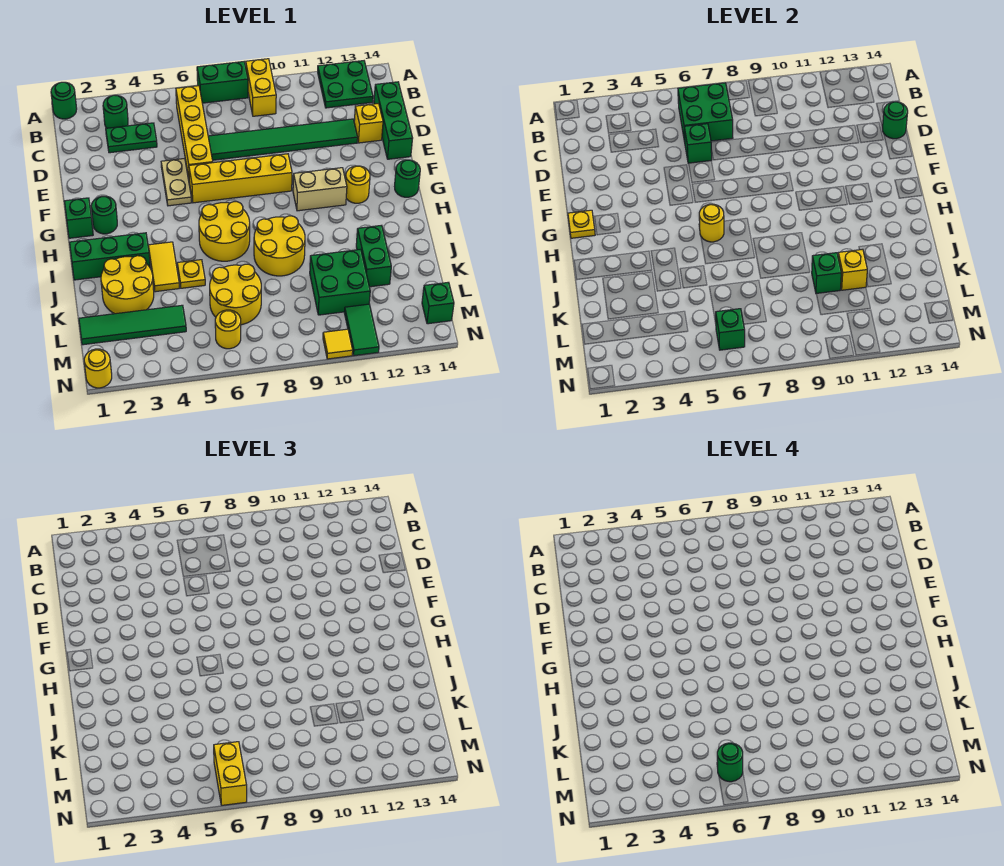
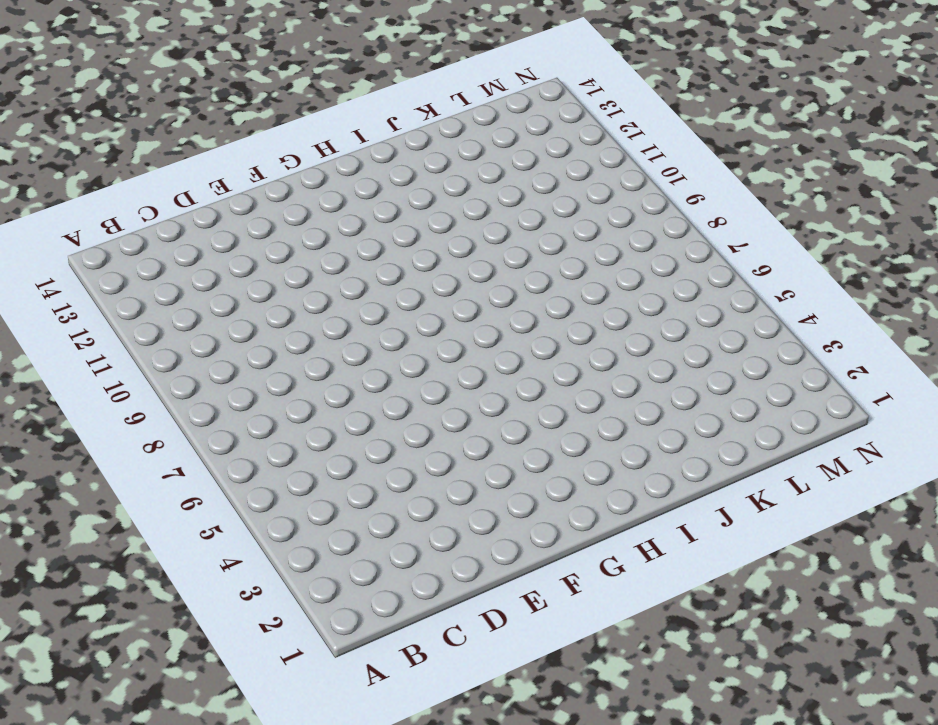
none -> green round brick A1 level 1
none -> green brick A7:A8 level 1
none -> yellow brick A9:B9 level 1
none -> green plate A12:B13 level 1

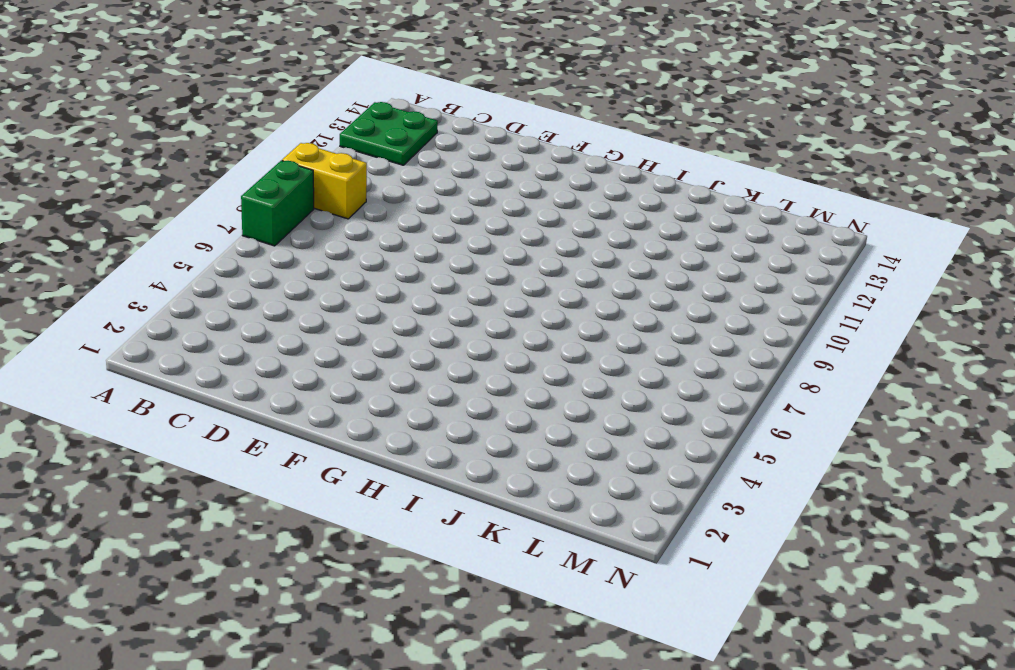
none -> green round brick A1 level 1
none -> green round brick B3 level 1
none -> yellow brick B6:E6 level 1
none -> green plate C3:C4 level 1

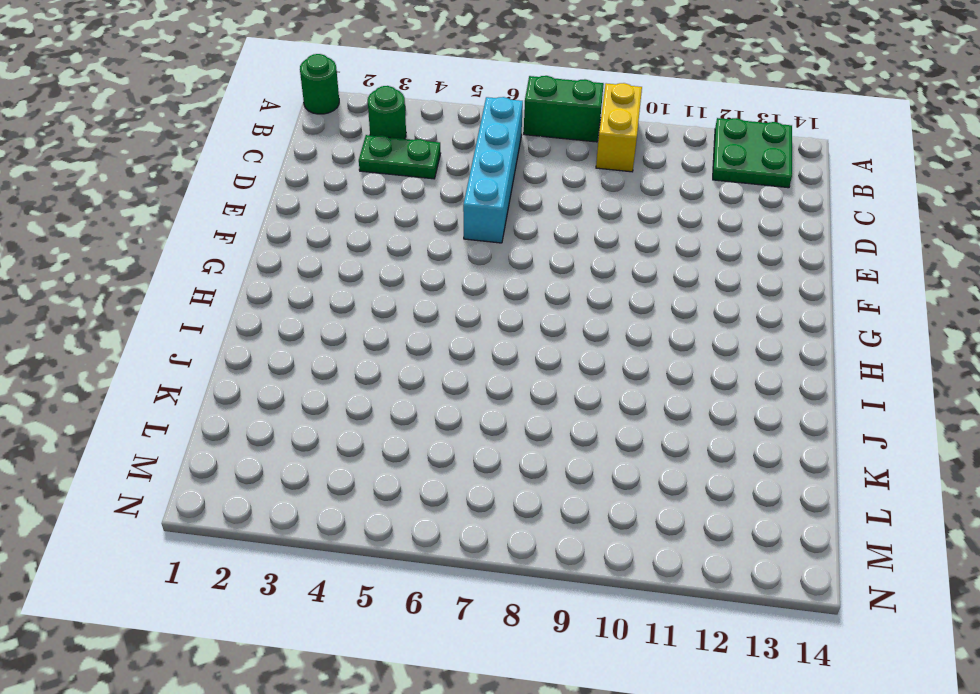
cyan brick B6:E6 level 1 -> yellow brick B6:E6 level 1
none -> green brick C14:E14 level 1
none -> green tile D7:D12 level 1
none -> yellow brick D13 level 1
none -> tan plate E5:F5 level 1

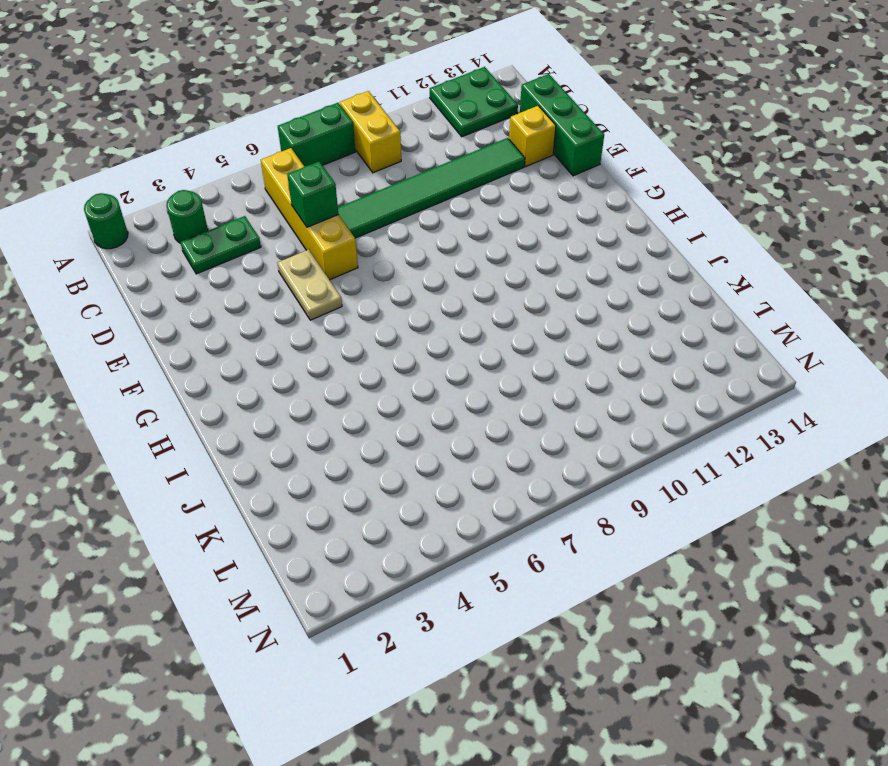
none -> yellow brick F6:F9 level 1
none -> green brick G1 level 1
none -> green round brick G2 level 1
none -> tan brick G10:G11 level 1

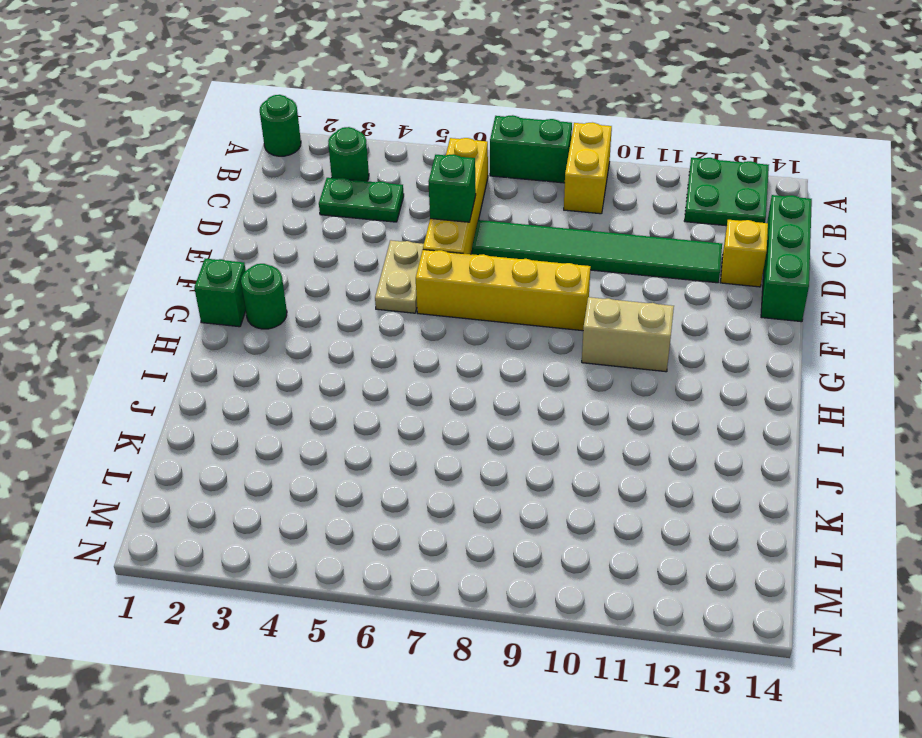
none -> yellow round brick G12 level 1
none -> green round brick G14 level 1
none -> yellow round brick H6:I7 level 1
none -> green brick I1:I3 level 1

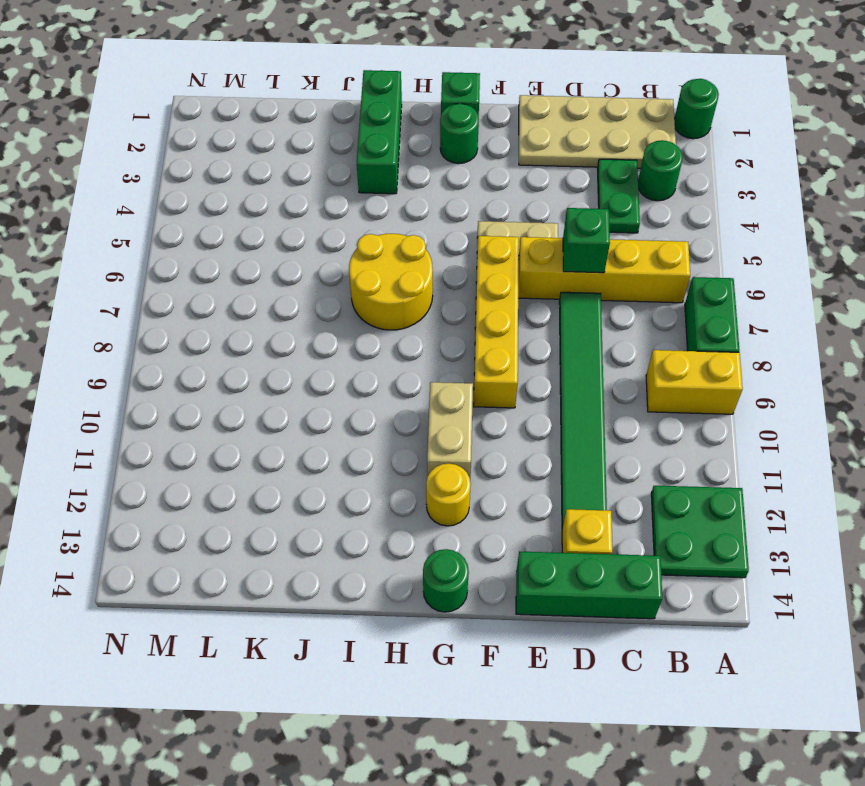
tan plate B1:E2 level 1 -> none
none -> yellow tile I4:J4 level 1
none -> yellow round brick I8:J9 level 1
none -> yellow round brick J2:K3 level 1
none -> yellow plate J5 level 1

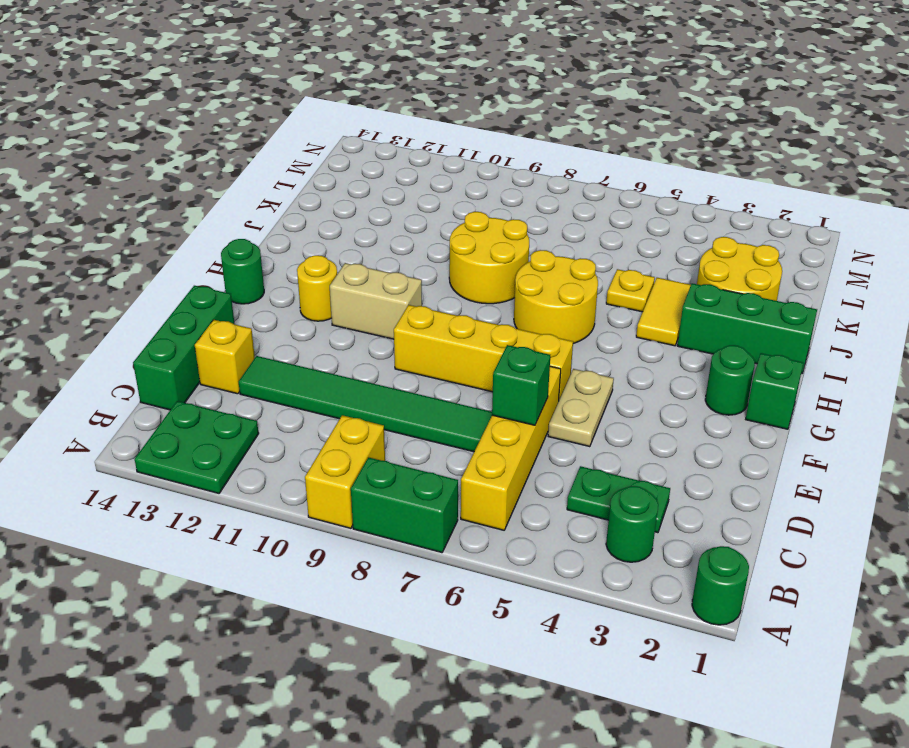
none -> green brick J12:K12 level 1
none -> yellow round brick K6:L7 level 1
none -> green brick K10:L11 level 1
none -> green tile L1:L4 level 1

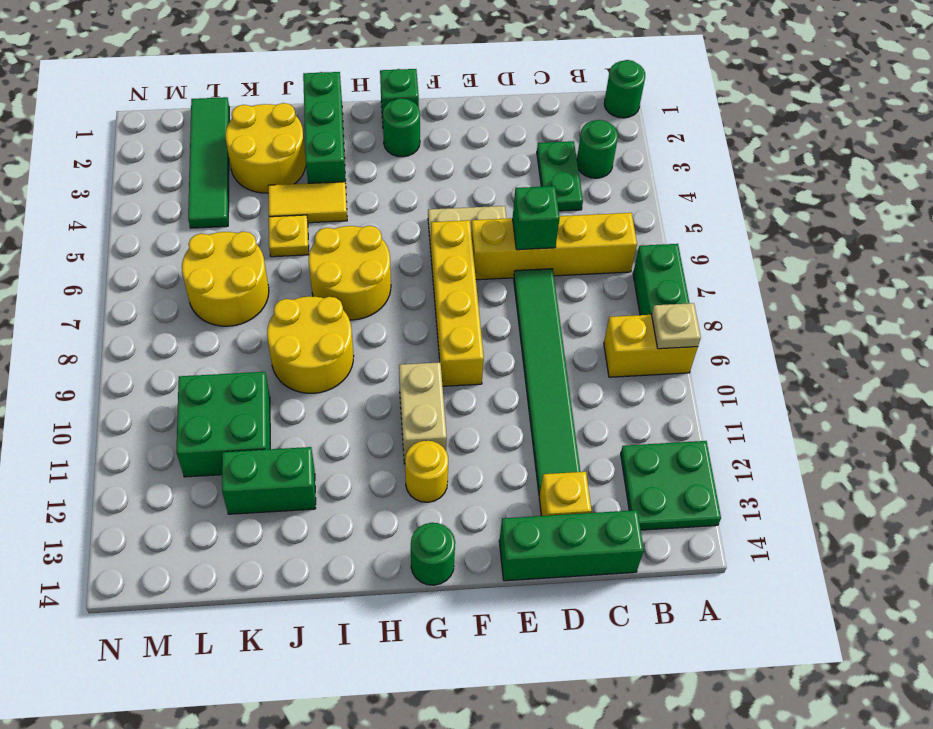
tan plate A9 level 2 -> none
none -> yellow round brick M6 level 1
none -> green tile M11:N11 level 1
none -> green brick M14 level 1
none -> yellow round brick N1 level 1

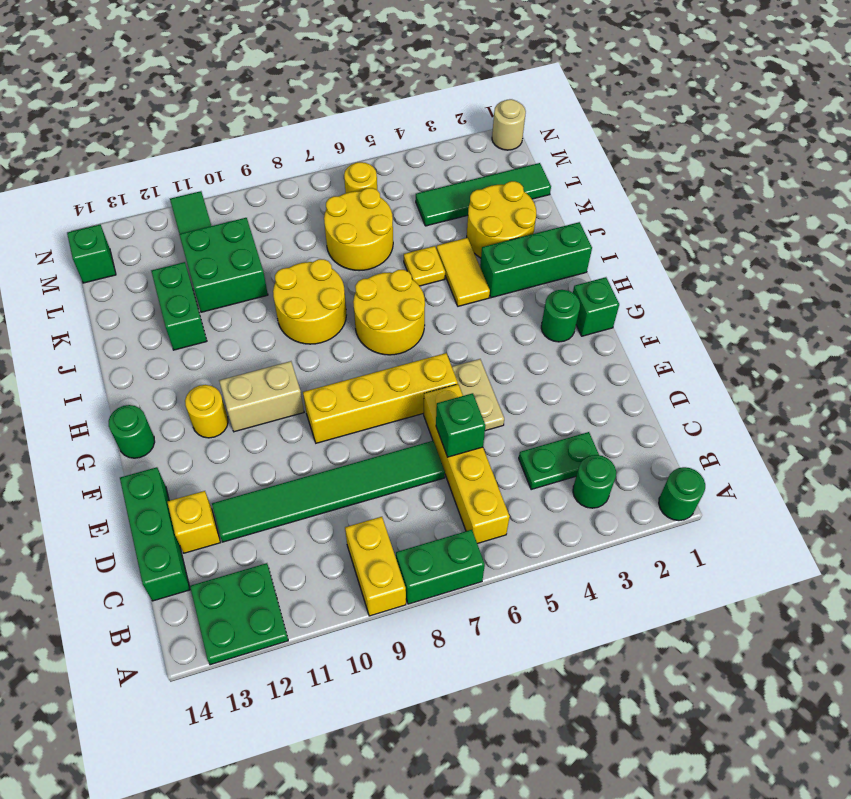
tan round brick N1 level 1 -> yellow round brick N1 level 1
none -> yellow tile N10 level 1
none -> green brick B6:C7 level 2
none -> green round brick D14 level 2
none -> yellow plate G1 level 2

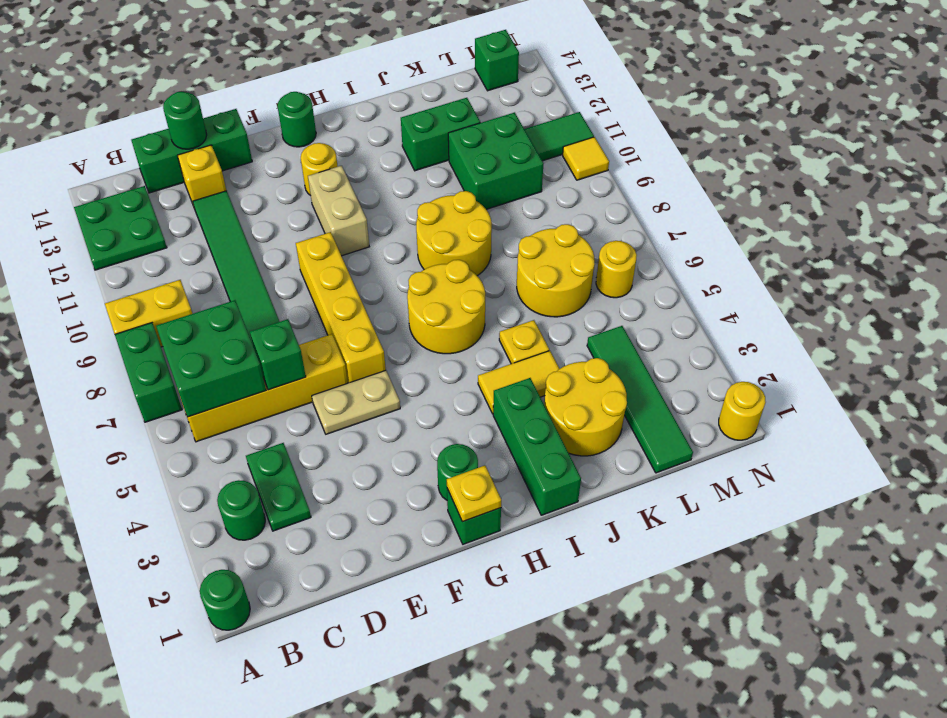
none -> yellow round brick H6 level 2
none -> green brick K10 level 2
none -> yellow brick K11 level 2
none -> green brick M6 level 2

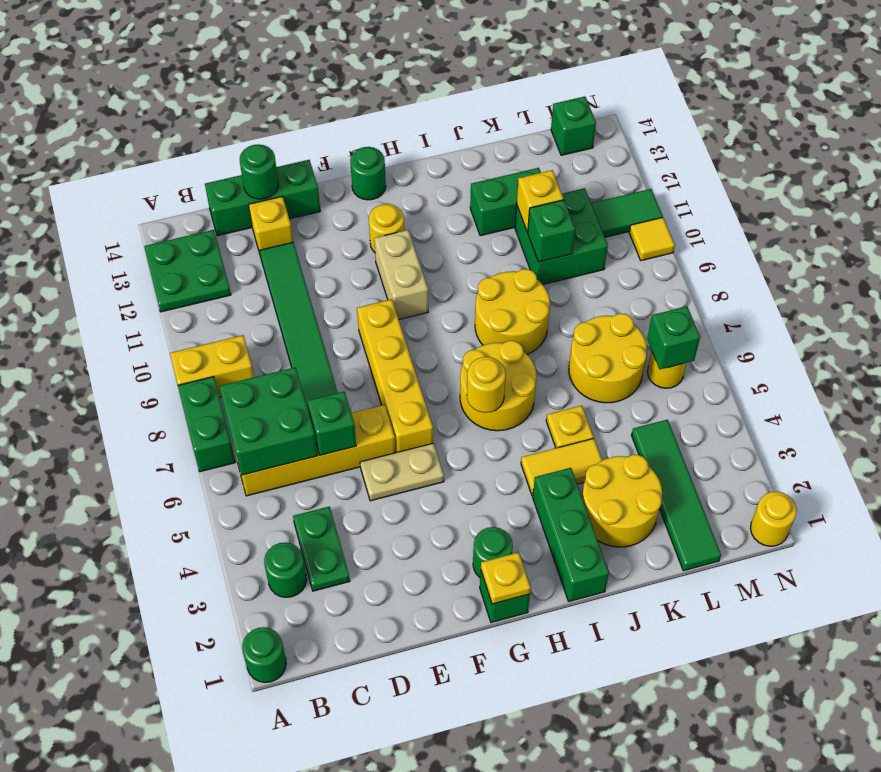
none -> yellow brick M6:N6 level 3
none -> green round brick M6 level 4

